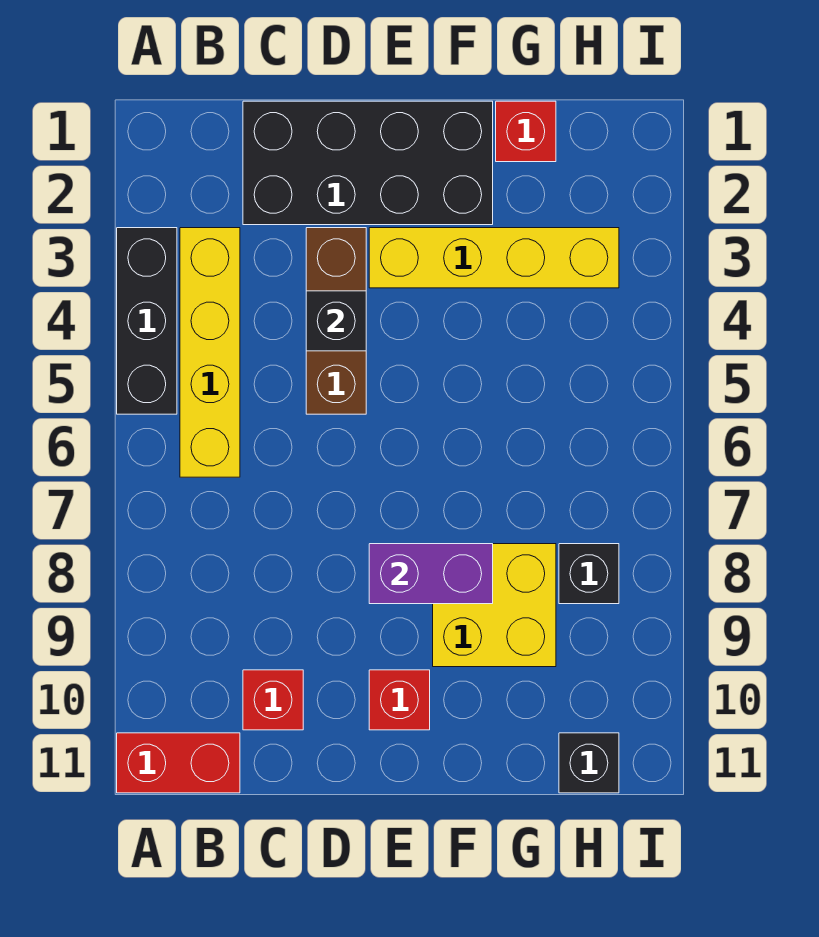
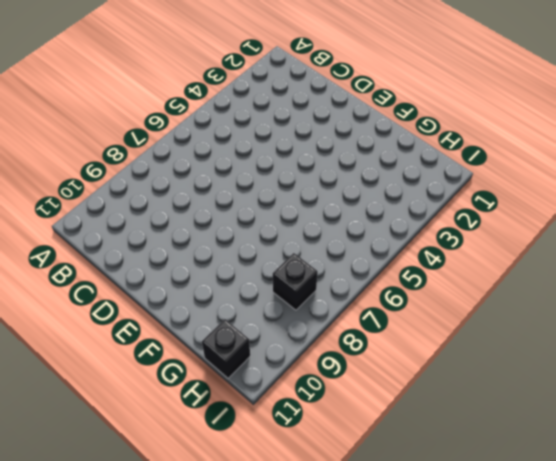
none -> black brick A3:A5 level 1
none -> red brick A11:B11 level 1
none -> yellow brick B3:B6 level 1

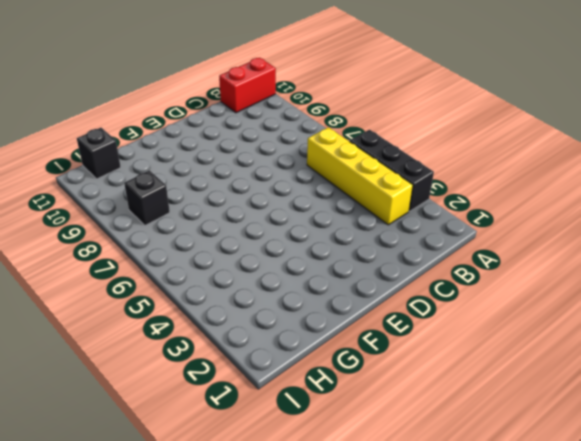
none -> black brick C1:F2 level 1
none -> red brick C10 level 1
none -> brown brick D3:D5 level 1

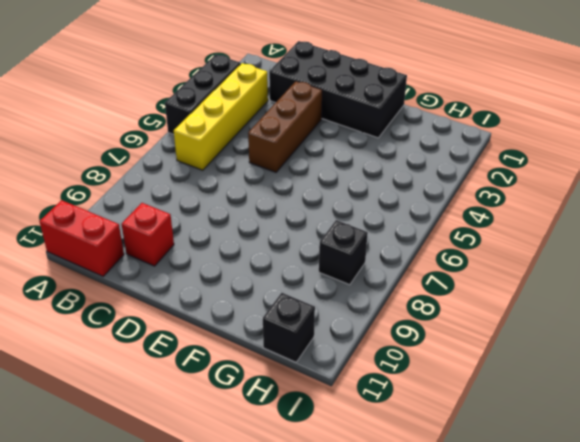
none -> yellow brick E3:H3 level 1
none -> red brick E10 level 1
none -> yellow brick F8:G9 level 1

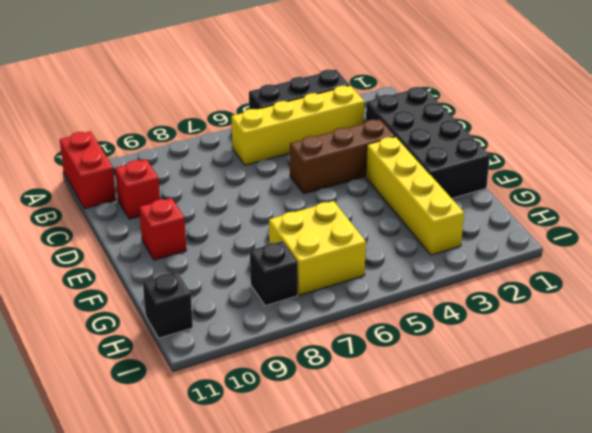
yellow brick G6:H7 level 1 -> yellow brick F8:G9 level 1
none -> red brick G1 level 1
none -> black brick D4 level 2
none -> purple brick E8:F8 level 2

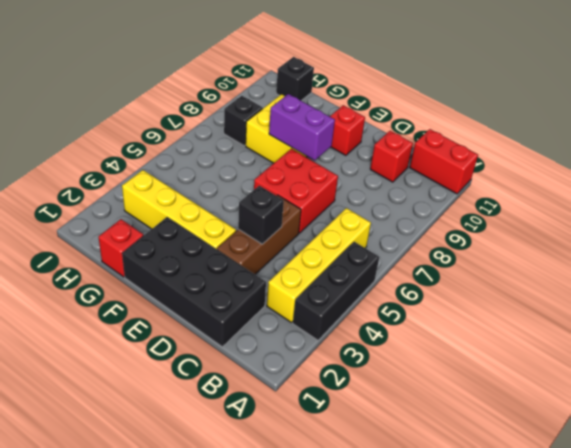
red brick D6:E7 level 1 -> none

